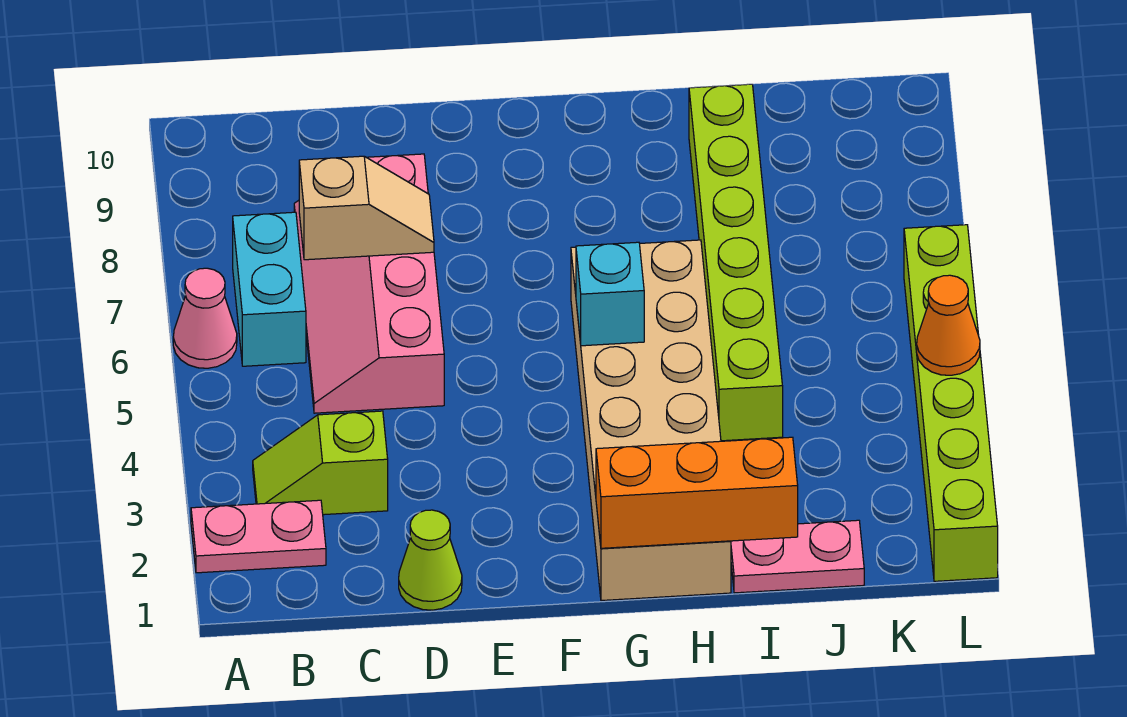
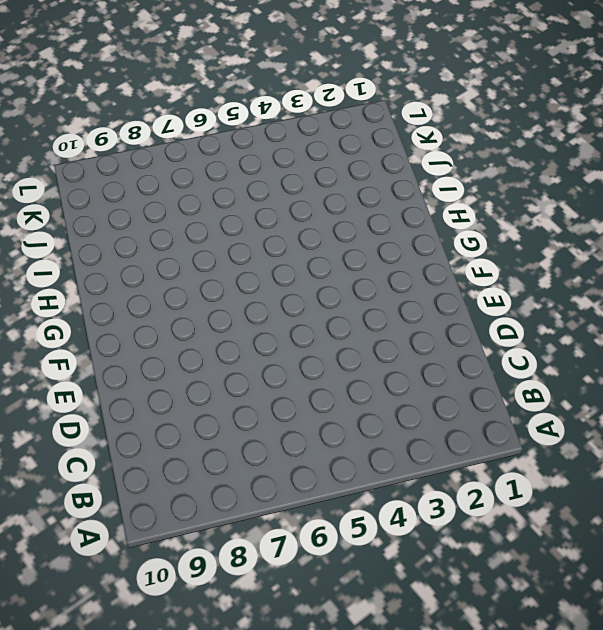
none -> pink plate A2:B2 level 1
none -> pink cone A6 level 1
none -> lime slope B3:C3 level 1 top C

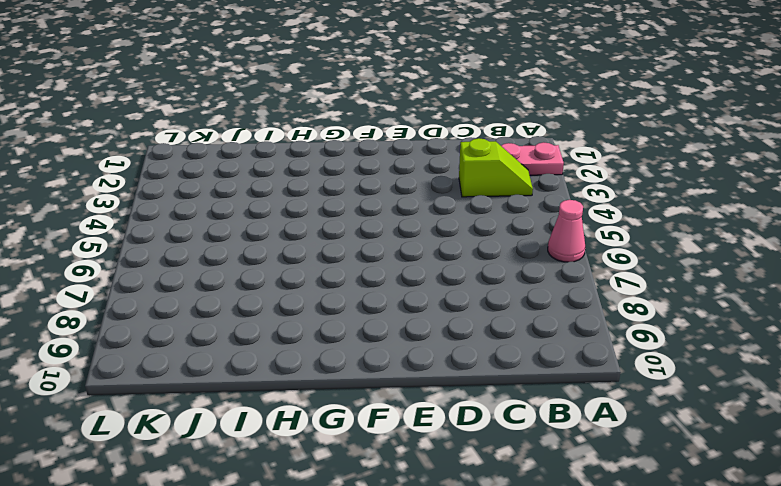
none -> cyan brick B6:B7 level 1
none -> pink slope C5:D8 level 1 top D
none -> lime cone D1 level 1

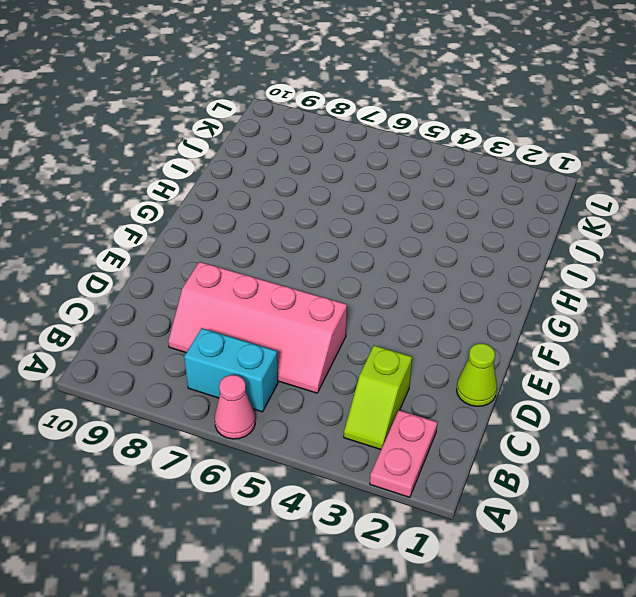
none -> tan brick G1:H6 level 1
none -> pink plate I1:J1 level 1
none -> lime brick I4:I9 level 1

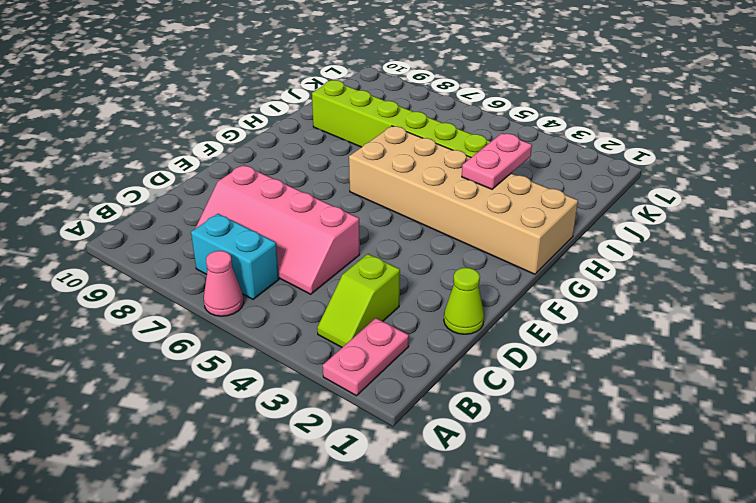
pink plate H3:I3 level 2 -> pink plate I1:J1 level 1
none -> lime brick L1:L6 level 1
none -> tan slope C7:D7 level 2 top C
none -> orange brick G1:I1 level 2

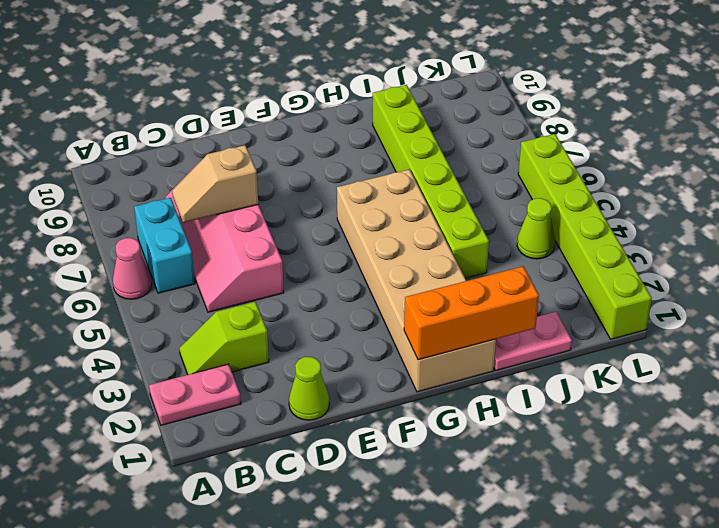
tan slope C7:D7 level 2 top D -> tan slope C7:D7 level 2 top C
lime cone K4 level 1 -> none
none -> cyan brick G5 level 2
none -> orange cone L4 level 2

